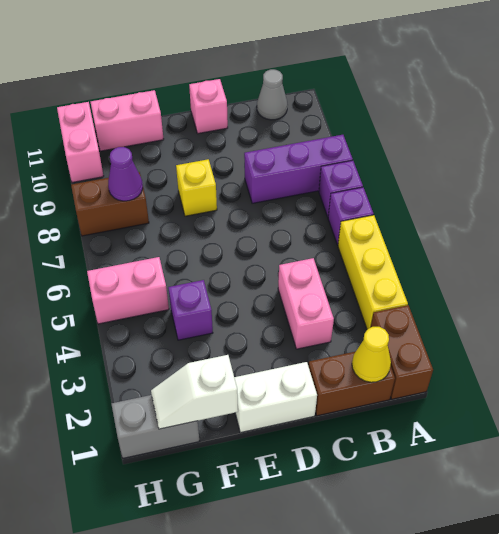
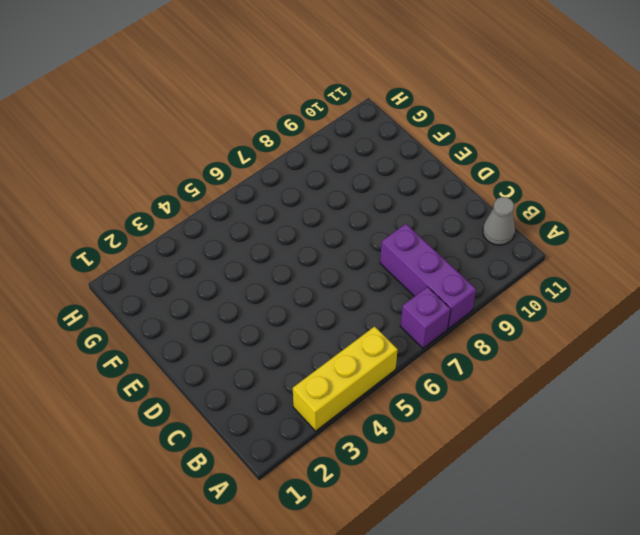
none -> brown brick A1:A2 level 1
none -> purple brick A6 level 1
none -> brown brick B1:C1 level 1

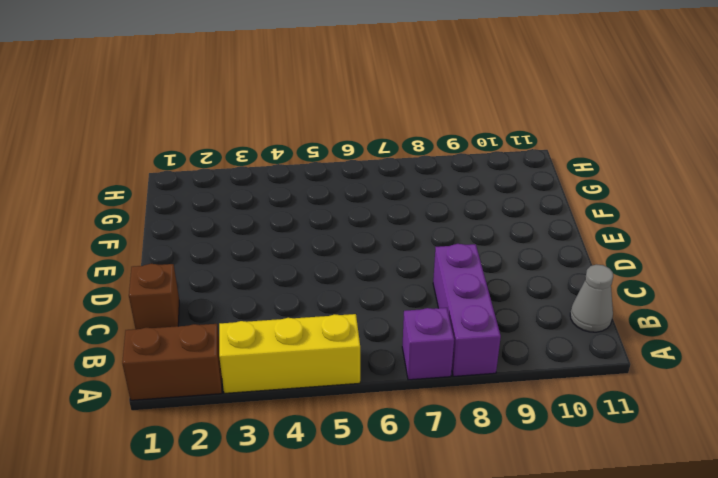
brown brick C1 level 1 -> brown brick B1:C1 level 1
none -> purple brick A6 level 1
none -> pink brick C3:C4 level 1
none -> white brick D1:E1 level 1

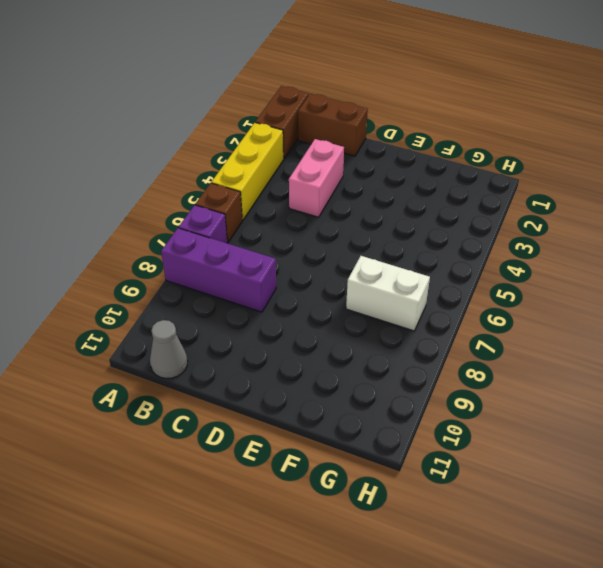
brown brick A6 level 1 -> purple brick A6 level 1
white brick F7:G7 level 1 -> white brick D1:E1 level 1
none -> pink brick D11 level 1
none -> yellow brick E8 level 1
none -> purple brick F4 level 1

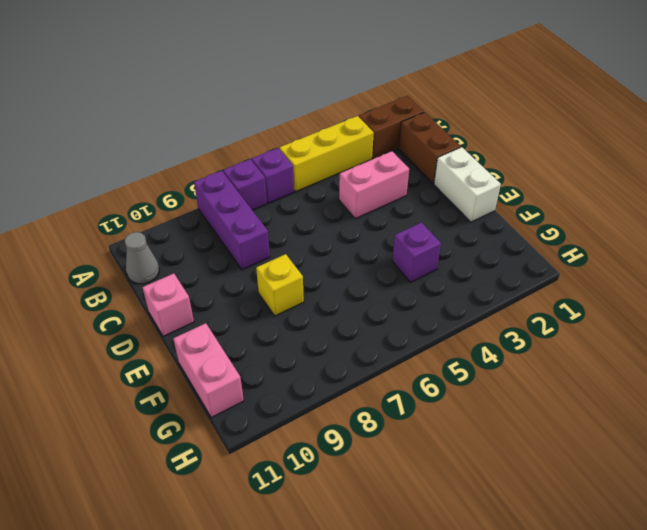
none -> grey brick G1:H1 level 1
none -> pink brick G5:H5 level 1
none -> brown brick G8:H8 level 1

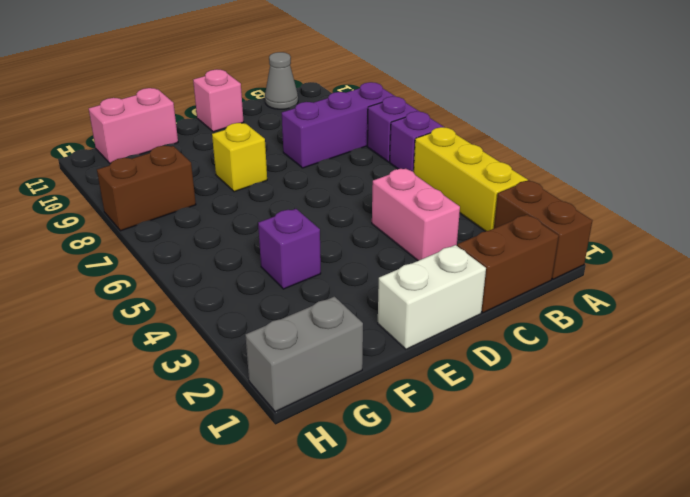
none -> pink brick G5:H5 level 1
none -> pink brick H10:H11 level 1
none -> yellow cone B1 level 2

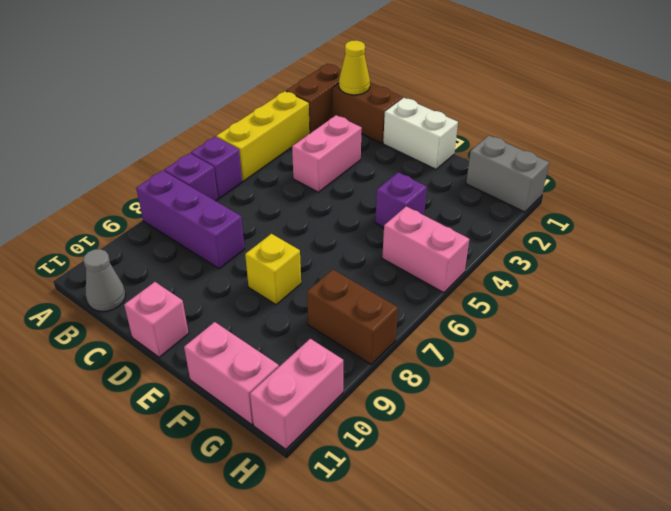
none -> white slope F1:G1 level 2 top F
none -> purple cone G8 level 2

